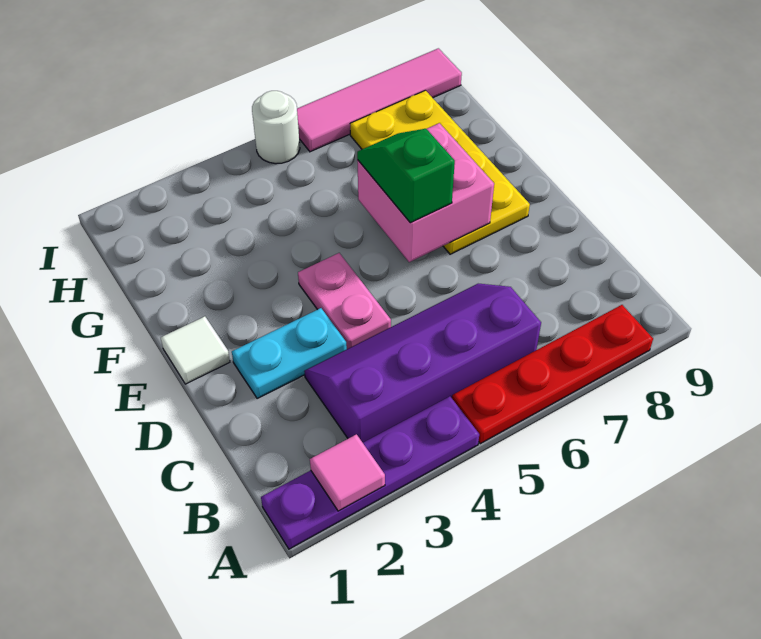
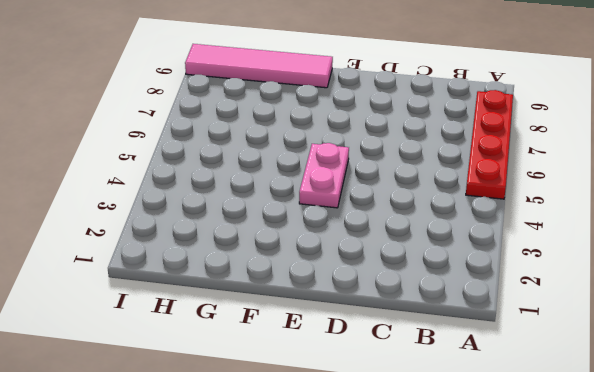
pink plate E4:E5 level 1 -> pink plate D4:E4 level 1
pink tile F9:I9 level 1 -> pink tile I6:I9 level 1
none -> purple plate A1:A4 level 1
none -> purple slope B3:C6 level 1 top B
none -> cyan plate D2:D3 level 1

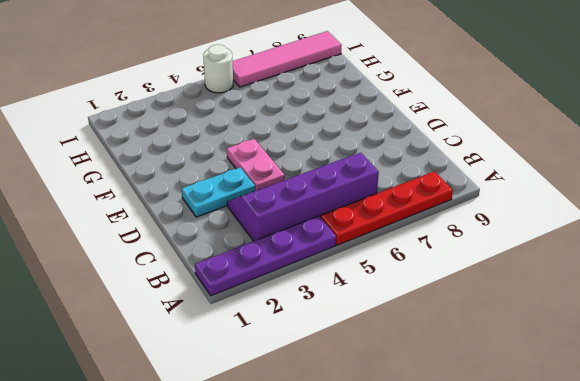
none -> white tile E1 level 1
none -> yellow plate E7:H8 level 1
none -> pink tile A2 level 2

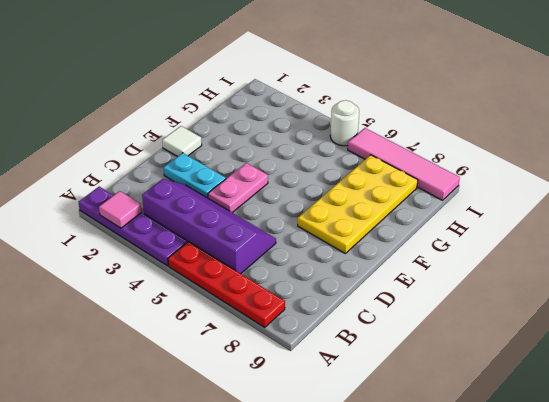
none -> pink brick E6:F7 level 2
none -> green slope E6:F6 level 3 top E

